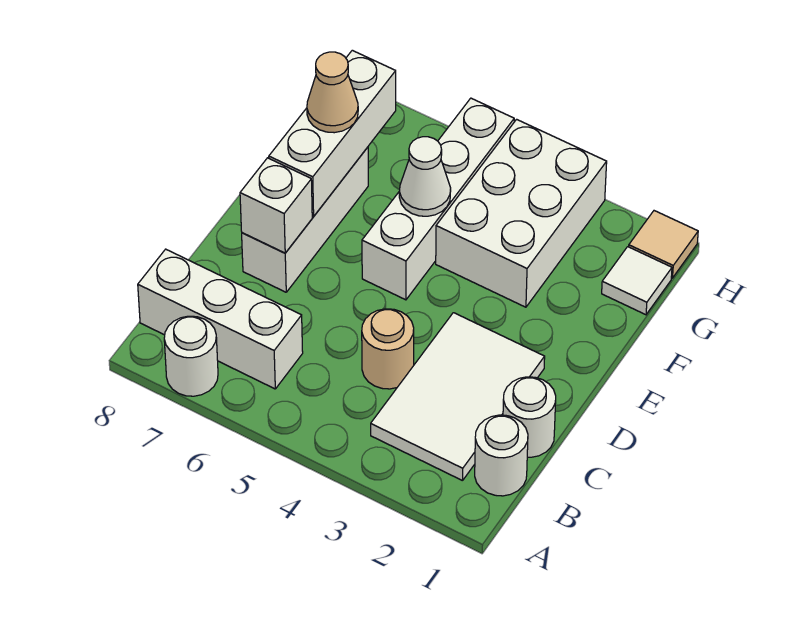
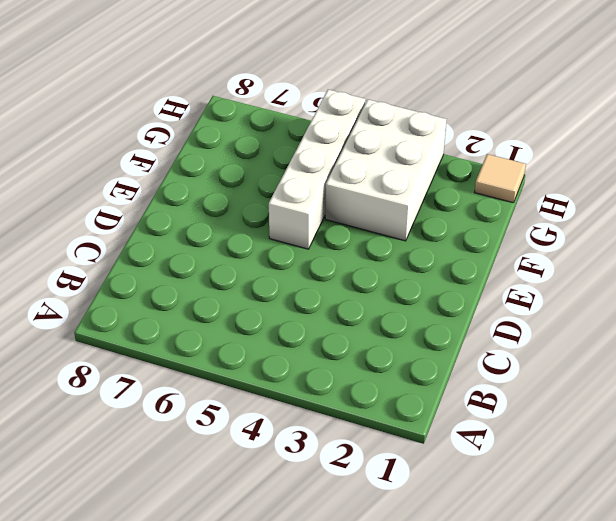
none -> white round brick A7 level 1
none -> white round brick B1 level 1
none -> white tile B2:D3 level 1

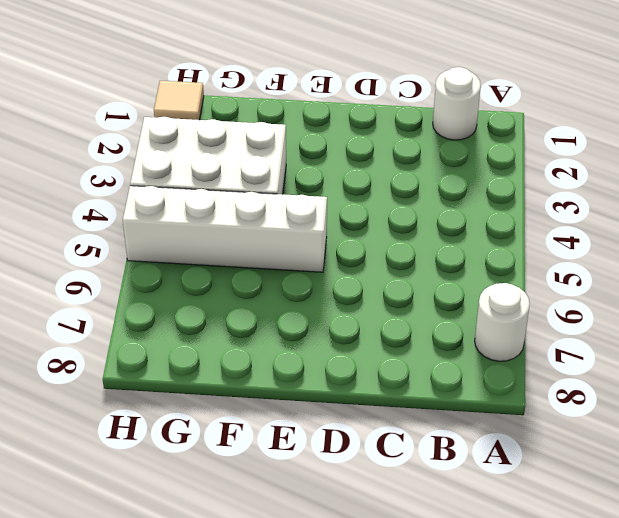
none -> white tile B2:D3 level 1
none -> white brick B6:B8 level 1
none -> white round brick C1 level 1

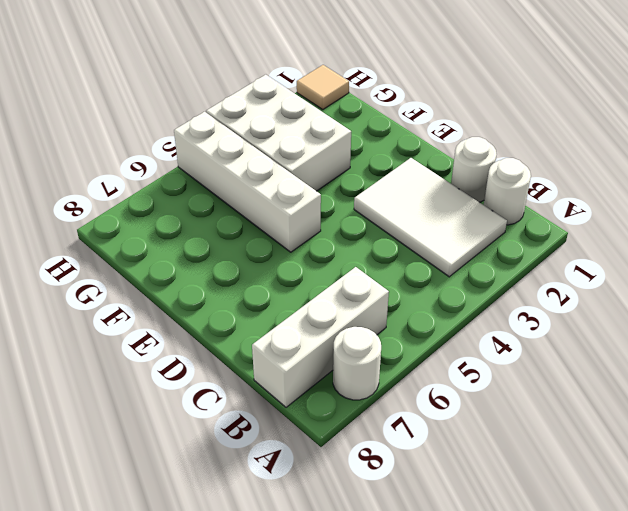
none -> tan round brick C4 level 1
none -> white brick D7:F7 level 1
none -> white tile G1 level 1

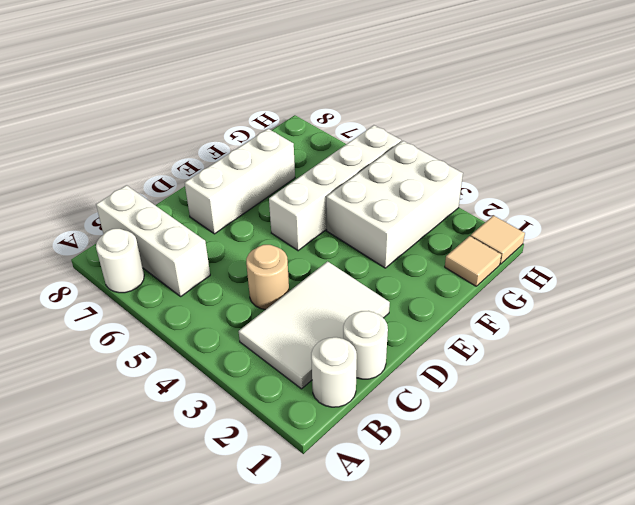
tan tile G1 level 1 -> white tile G1 level 1
none -> white brick D7 level 2
none -> white brick E7:G7 level 2
none -> white cone F5 level 2

